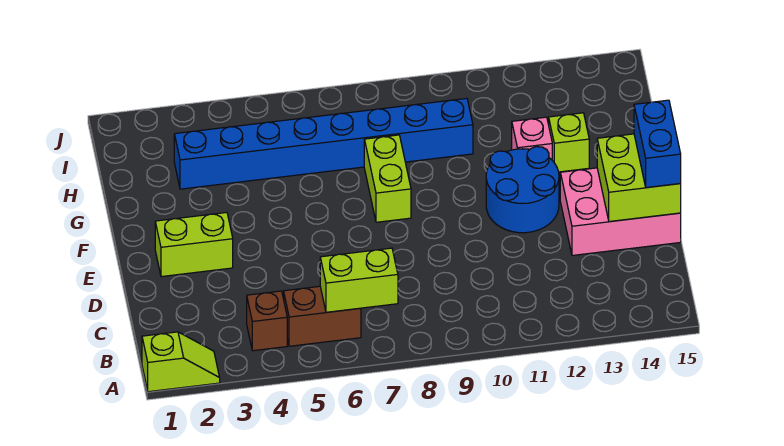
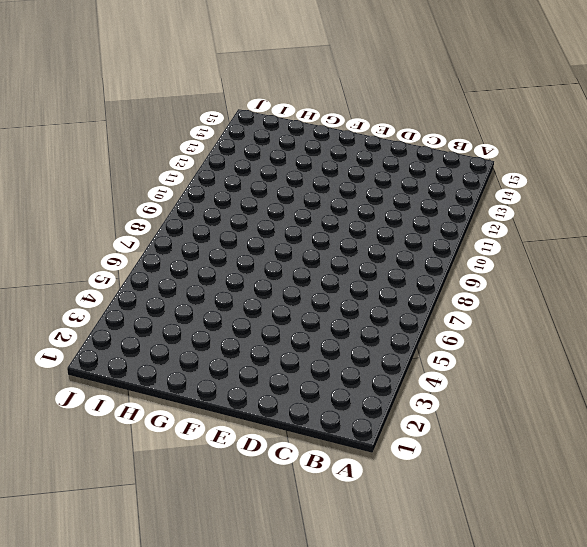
none -> lime slope A1:A2 level 1 top 1
none -> brown brick B4 level 1
none -> brown brick B5:B6 level 1

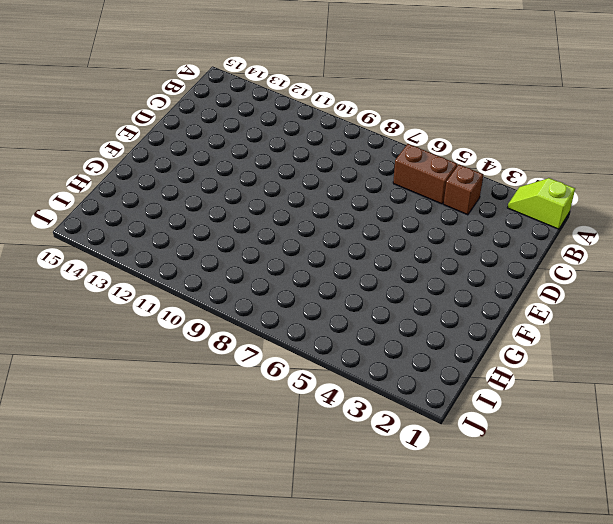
none -> pink brick D13:E15 level 1
none -> lime brick E2:E3 level 1
none -> blue round brick E11:F12 level 1

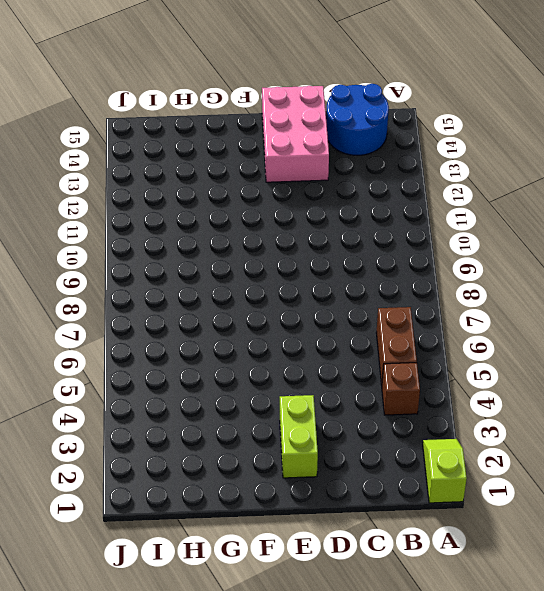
blue round brick B14:C15 level 1 -> blue round brick E11:F12 level 1
none -> lime brick F8:G8 level 1
none -> pink brick G12 level 1
none -> lime brick G13 level 1

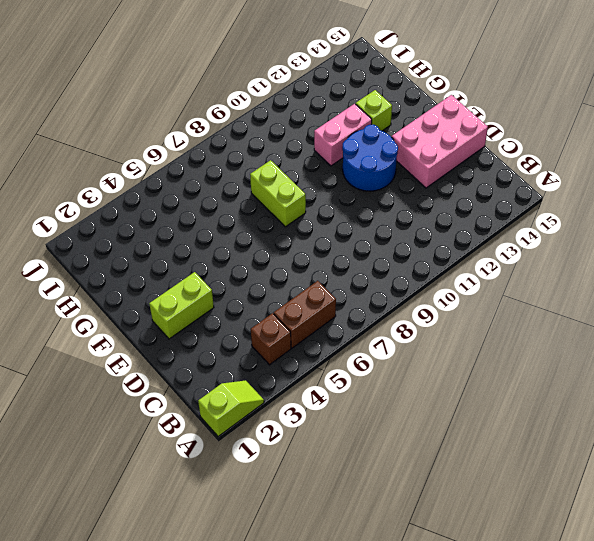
pink brick G11:G12 level 1 -> pink brick G12 level 1
none -> blue brick H3:H10 level 1
none -> lime brick B6:B7 level 2
none -> lime brick D14:E15 level 2

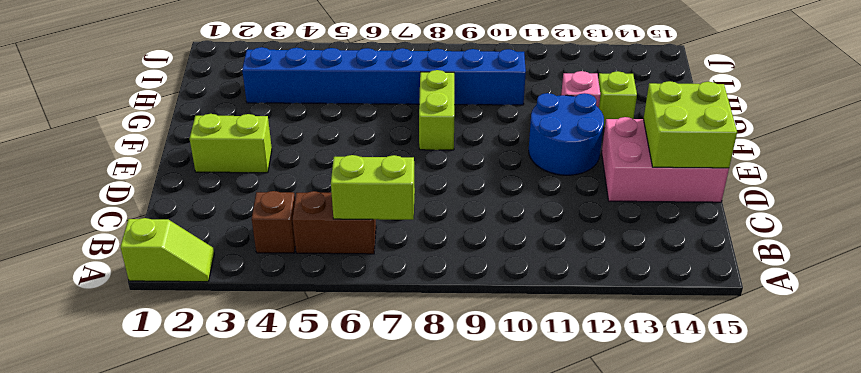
none -> blue brick D15:E15 level 3

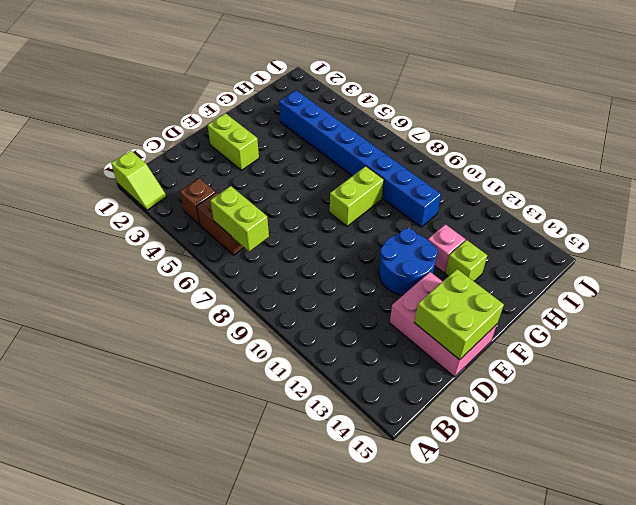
none -> blue brick D15:E15 level 3

